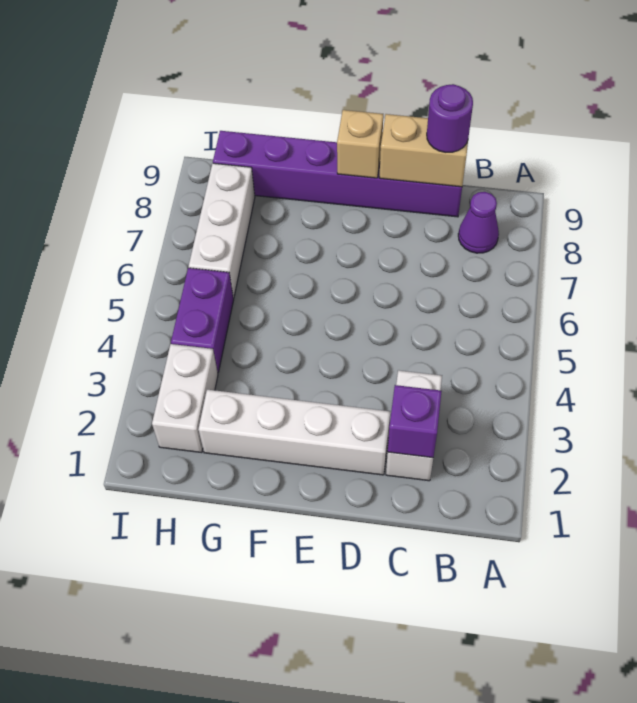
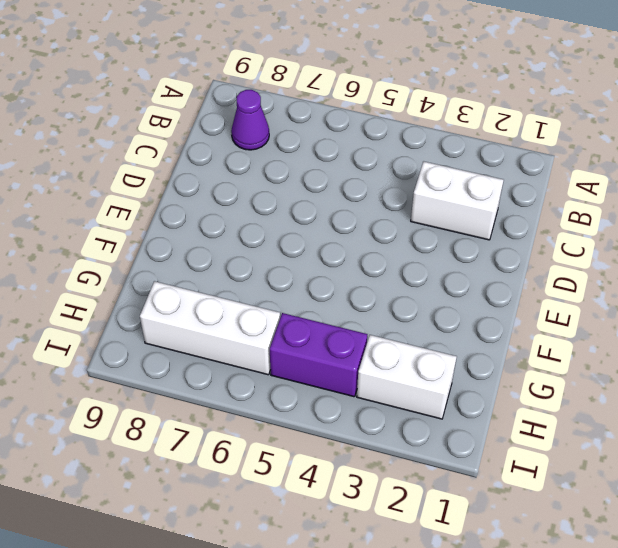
none -> purple brick C9:H9 level 1
none -> white brick D2:G2 level 1

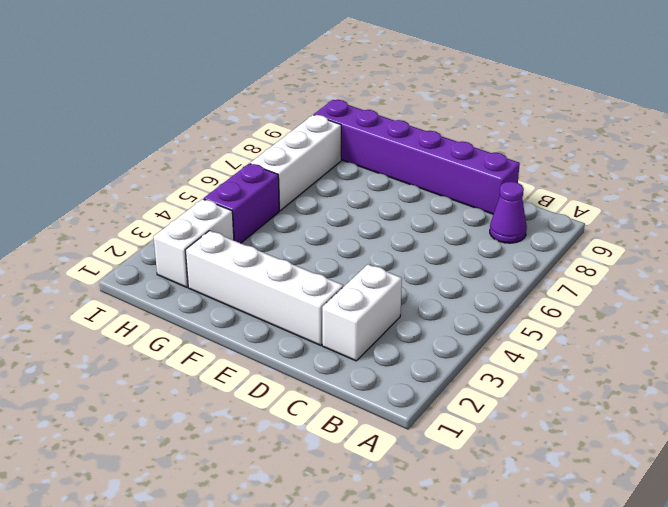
none -> purple brick C2 level 2
none -> tan brick C9:D9 level 2

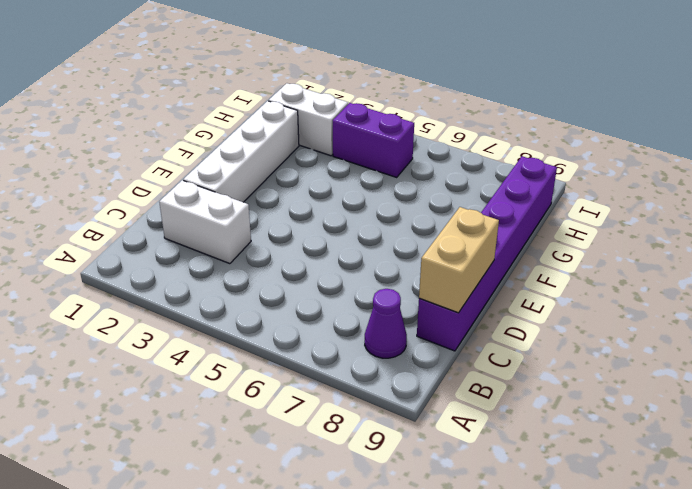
none -> white brick H6:H8 level 1
none -> purple brick C2 level 2

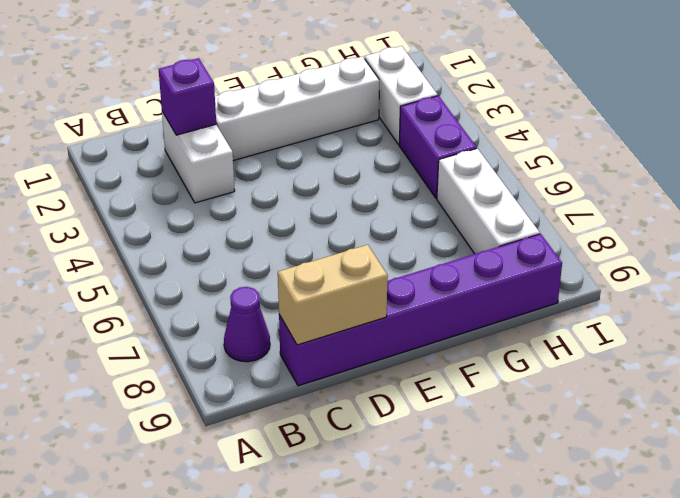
none -> tan brick E9 level 2
none -> purple round brick C9 level 3

